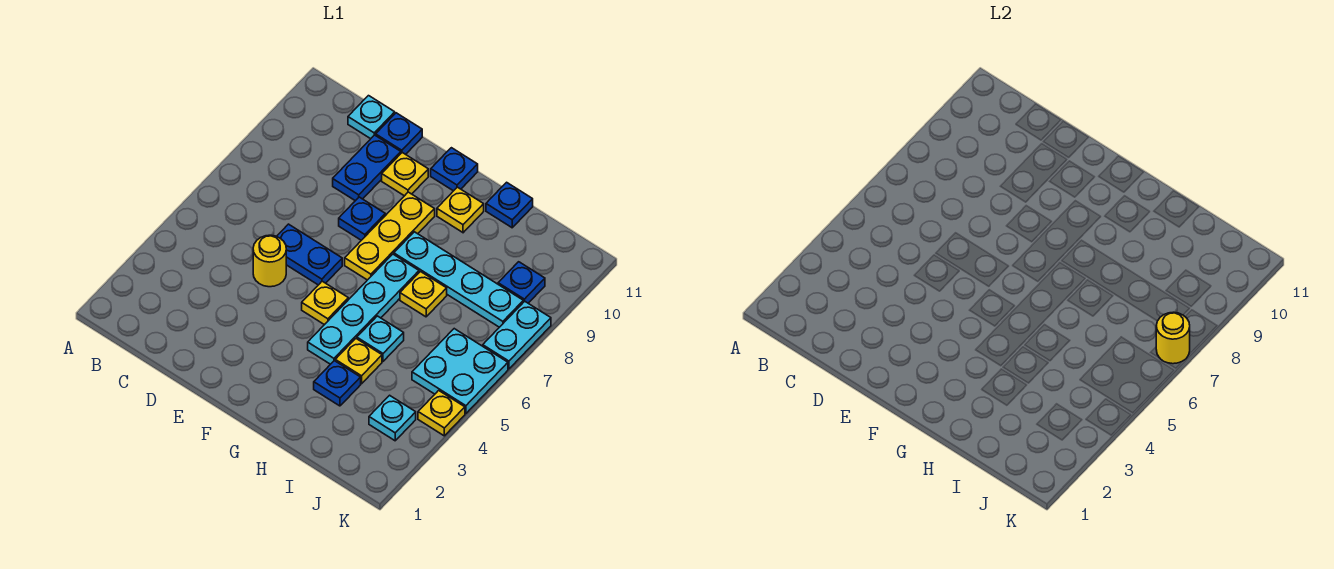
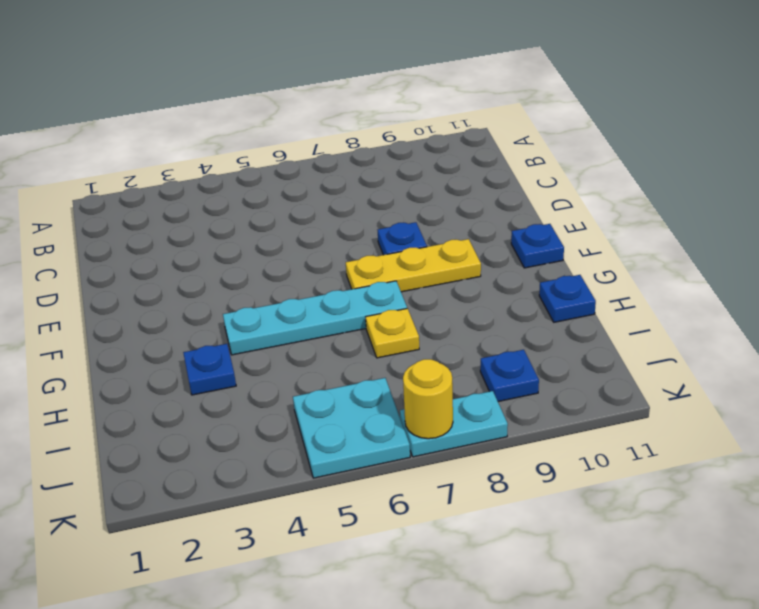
none -> cyan plate C11 level 1
none -> yellow round brick D5 level 1
none -> blue plate D6:E6 level 1

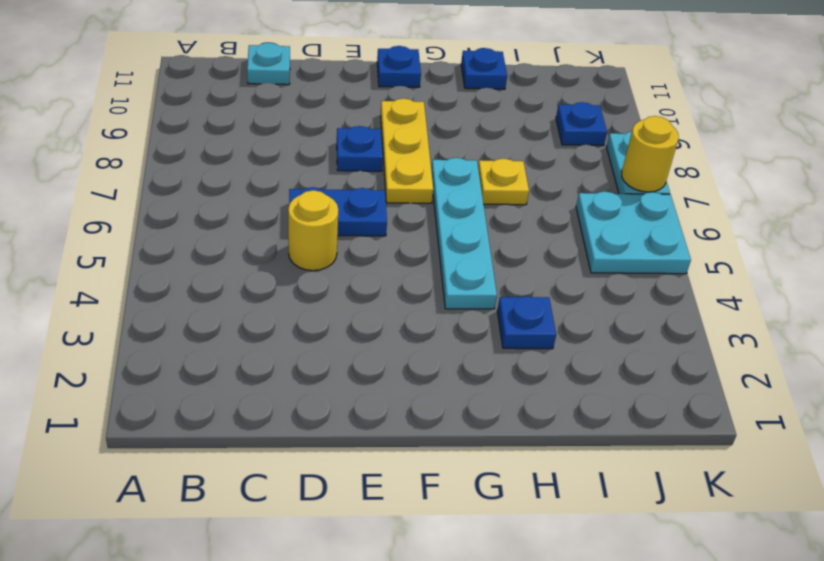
none -> blue plate D9:D10 level 1
none -> blue plate D11 level 1
none -> yellow plate E10 level 1

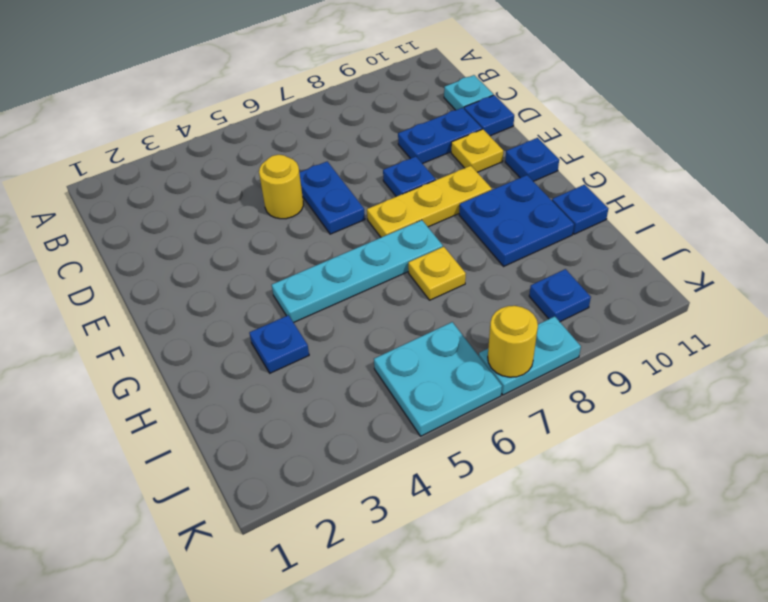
blue plate G9:H10 level 1 -> yellow plate G10 level 1
none -> yellow plate F5 level 1
none -> cyan plate G8:J8 level 1
none -> yellow plate H4 level 1

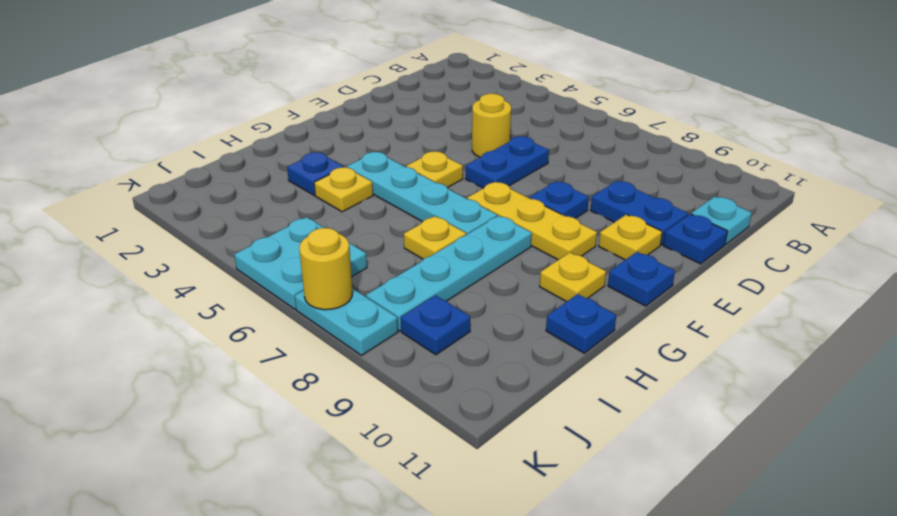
none -> cyan plate H5 level 1
none -> cyan plate J3 level 1
none -> yellow plate K4 level 1

